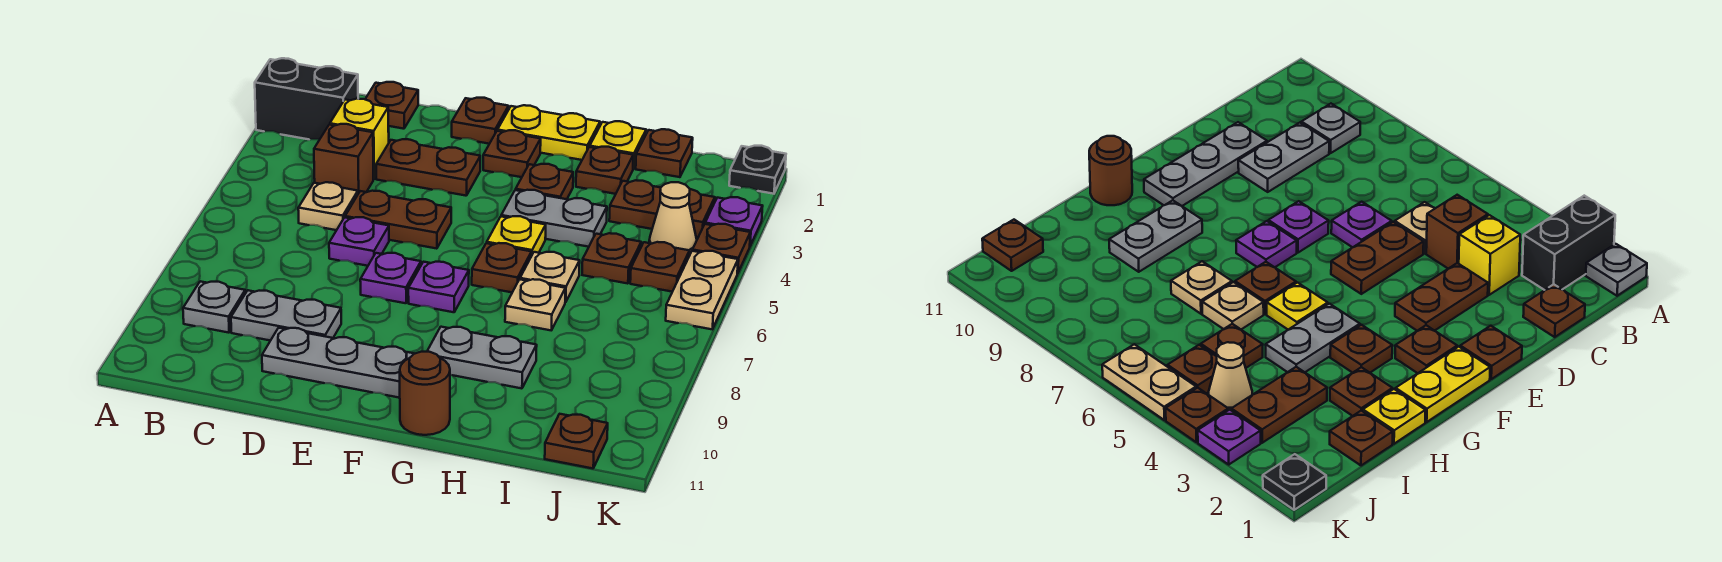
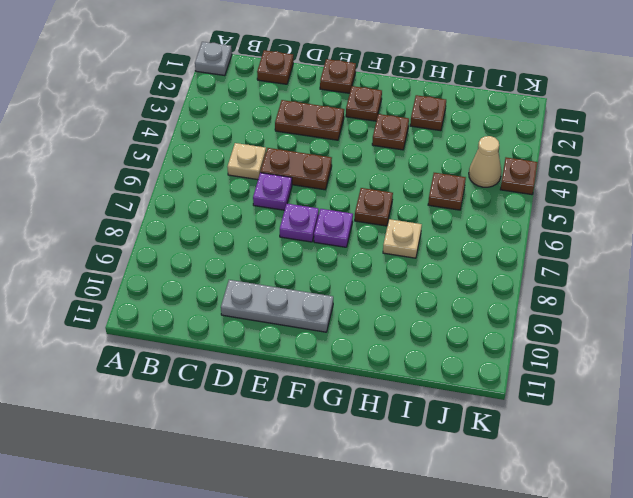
none -> black brick A2:B2 level 1
none -> grey plate B9 level 1
none -> yellow brick C3 level 1
none -> brown brick C4 level 1

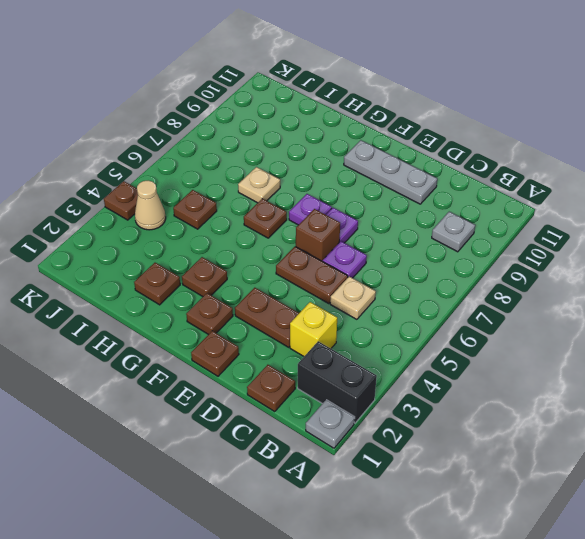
brown brick E6 level 1 -> brown brick C4 level 1
none -> grey plate C9:D9 level 1
none -> yellow plate F1:G1 level 1
none -> grey plate G4:H4 level 1
none -> yellow plate G5 level 1

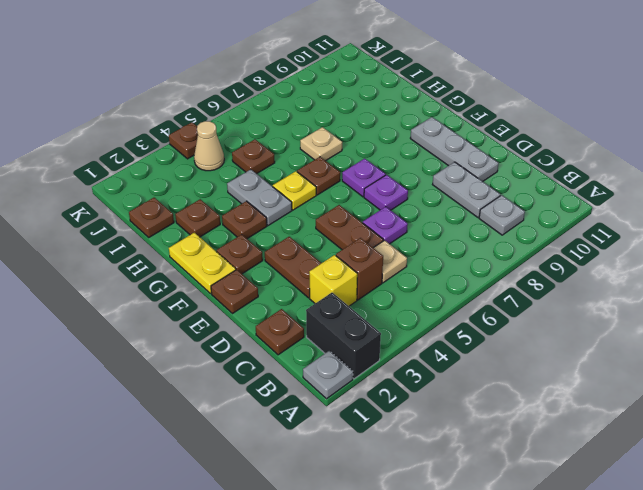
none -> grey plate G9:H9 level 1
none -> brown round brick G11 level 1
none -> yellow plate H1 level 1
none -> tan plate H6 level 1

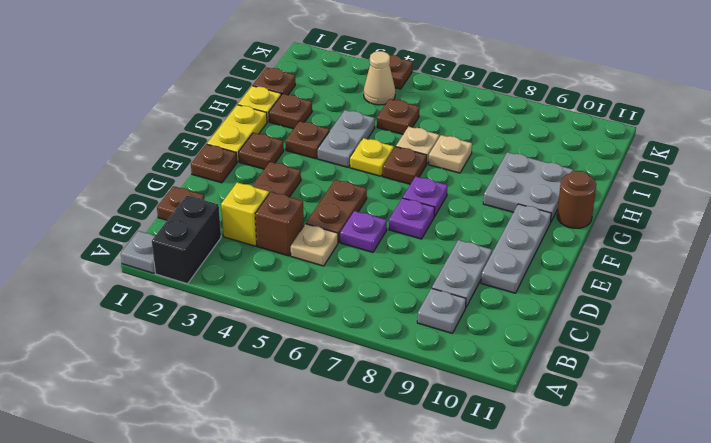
grey plate G9:H10 level 1 -> grey plate G9:H9 level 1
none -> brown plate I3:J3 level 1
none -> brown plate J5 level 1
none -> brown plate J11 level 1
none -> black plate K1 level 1

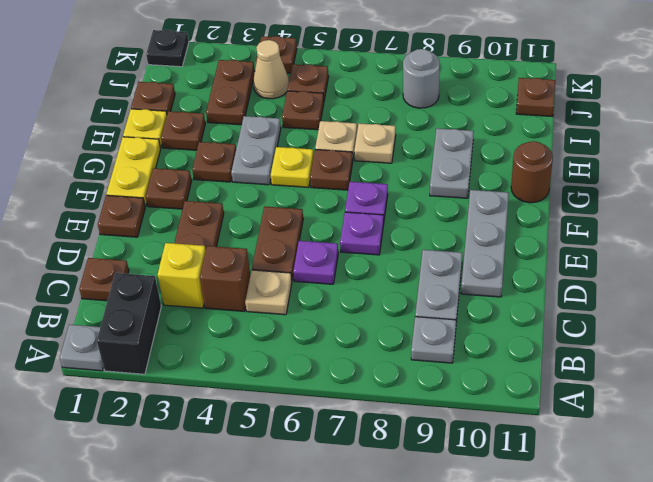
grey round brick J8 level 1 -> none
none -> purple plate K3 level 1
none -> tan plate K5:K6 level 1

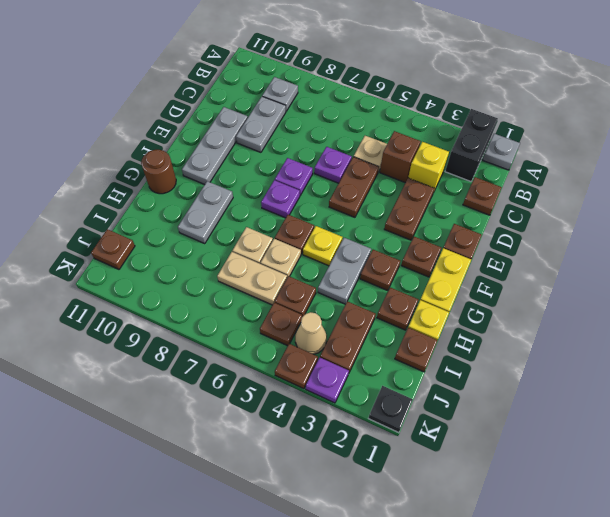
tan plate I6:I7 level 1 -> tan plate K5:K6 level 1

